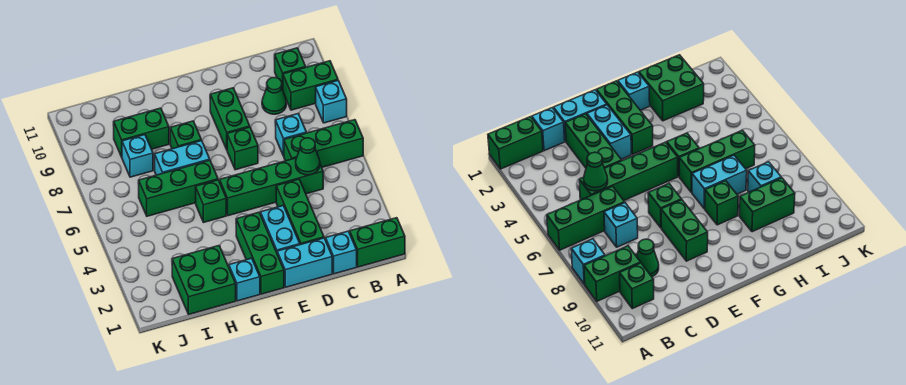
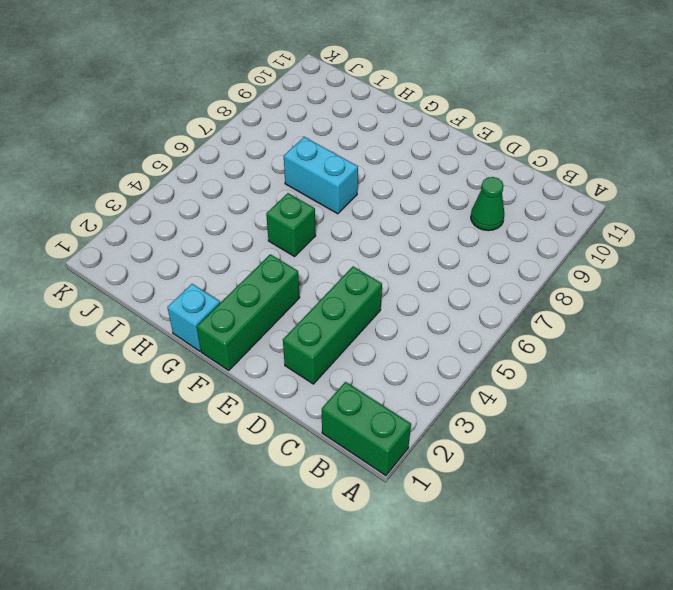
none -> green brick A6:C6 level 1
none -> cyan brick A8 level 1
none -> green brick A9:B9 level 1

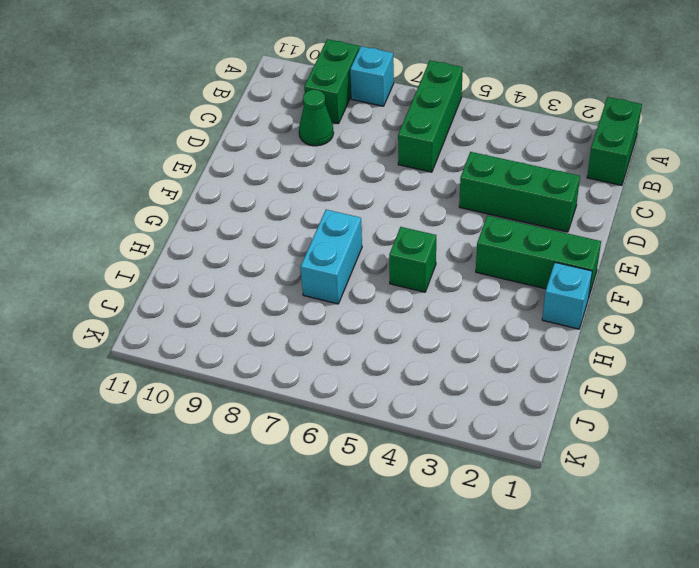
none -> green brick B10 level 1
none -> cyan brick C1 level 1
none -> green brick C5:F5 level 1

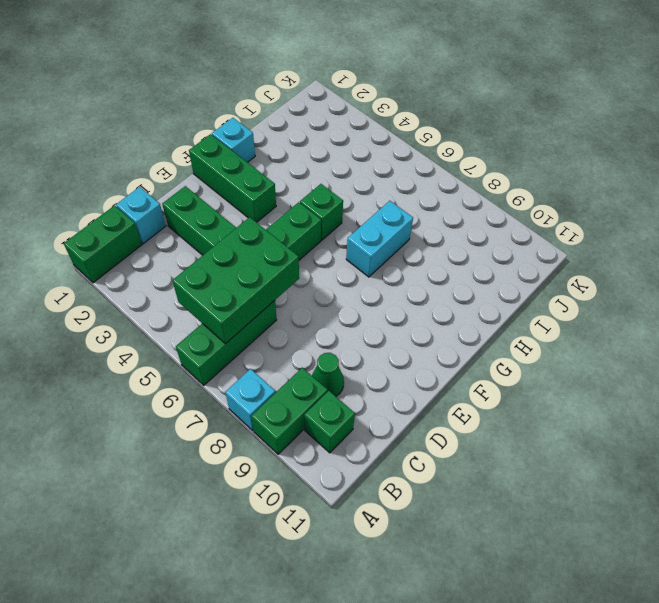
green brick B5:D6 level 2 -> green cone C5 level 2
none -> cyan brick C7 level 1
none -> cyan brick D1:E1 level 1
none -> cyan brick E2:E3 level 1

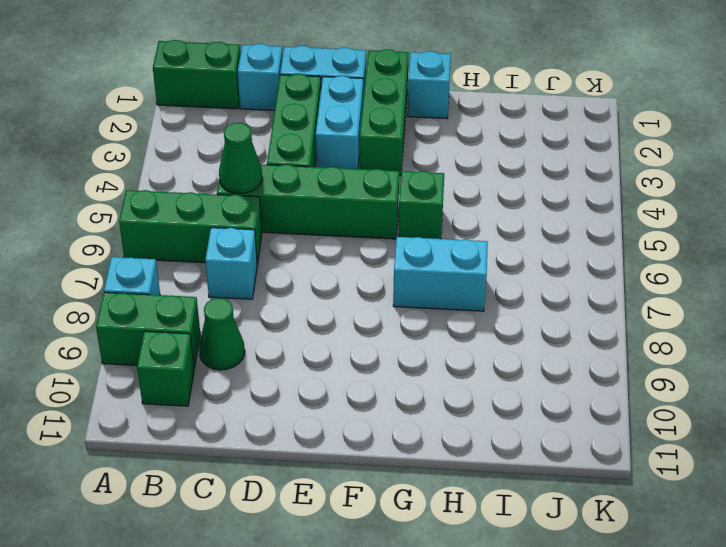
none -> green brick E7 level 1
none -> green brick E8:E9 level 1
none -> green brick G6:I6 level 1

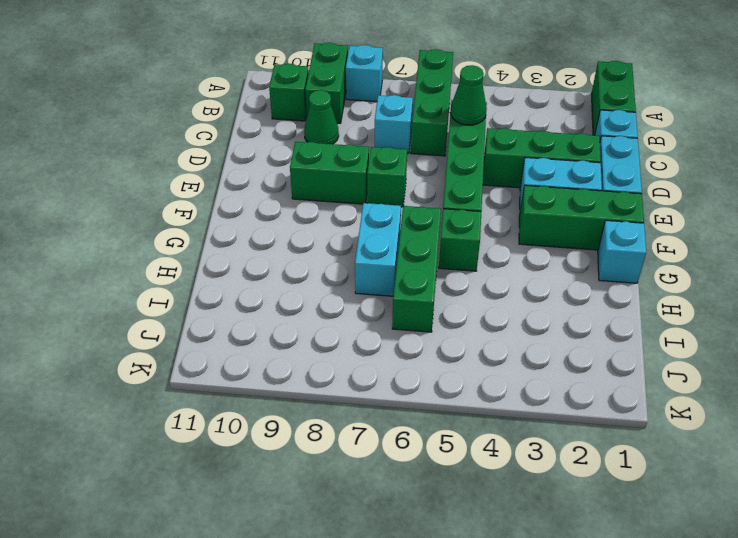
none -> green brick G8 level 1
none -> green brick H1:I2 level 1
none -> green brick H9:I9 level 1

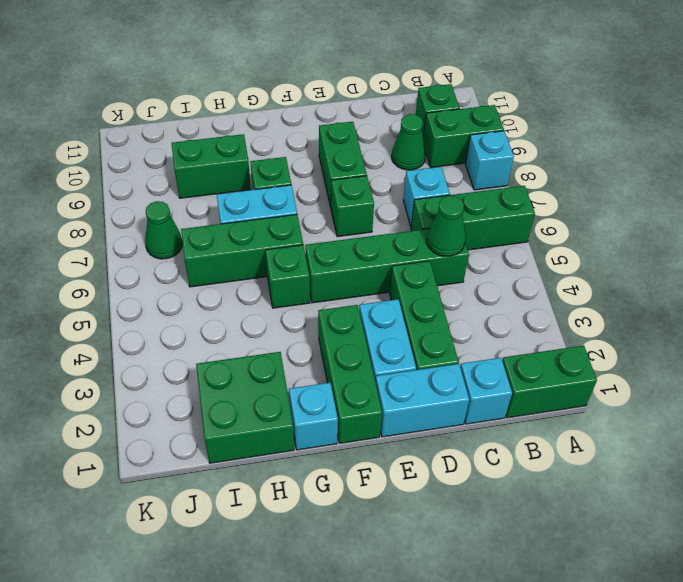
green cone J7 level 1 -> none
none -> cyan brick I8 level 1

